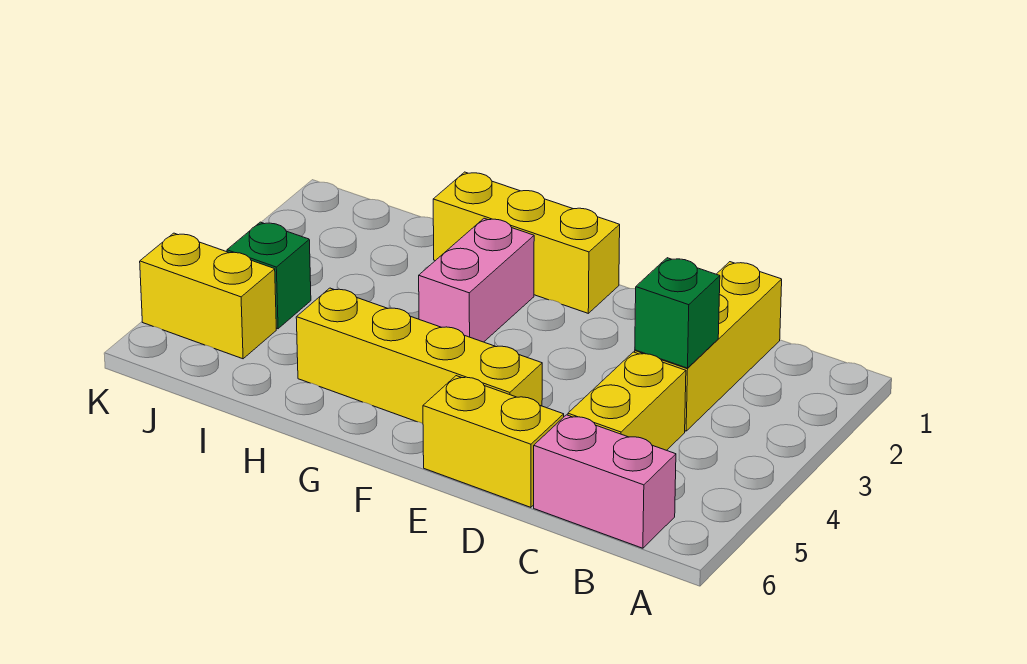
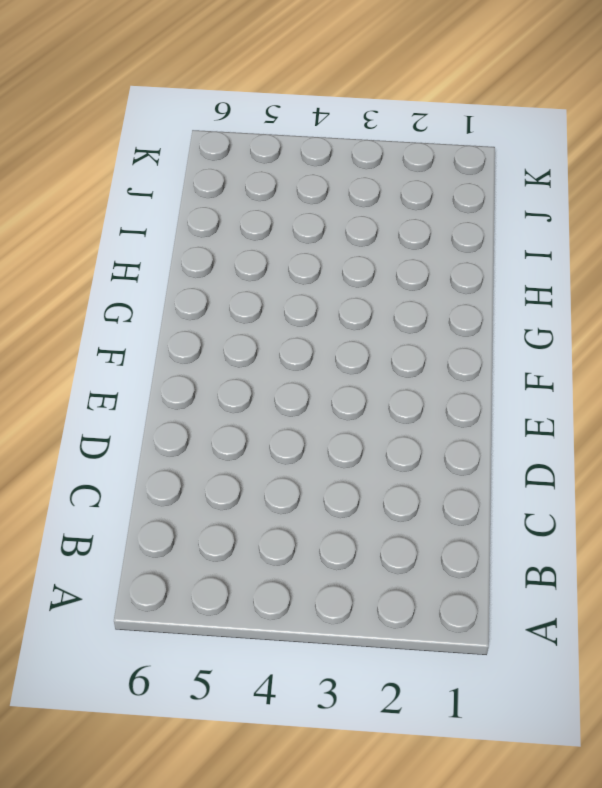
none -> pink brick B6:C6 level 1
none -> yellow brick C1:C3 level 1

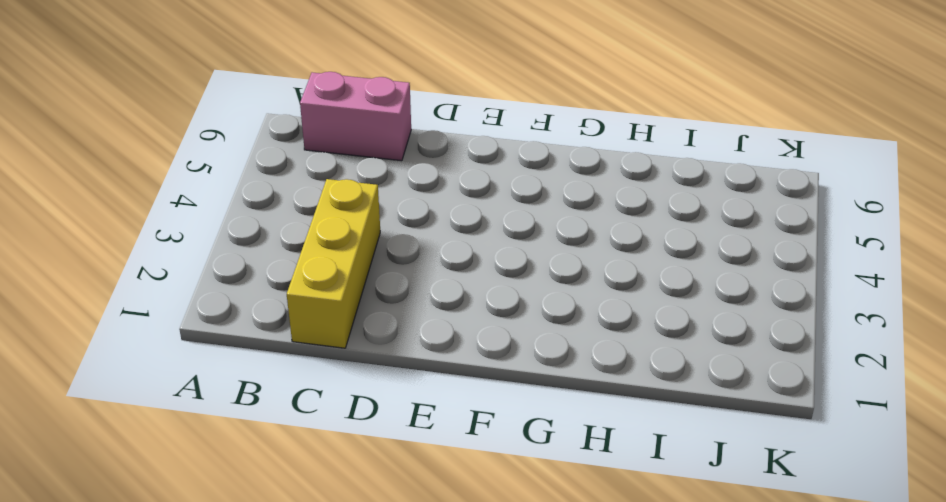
none -> yellow brick C4:C5 level 1
none -> yellow brick D6:E6 level 1

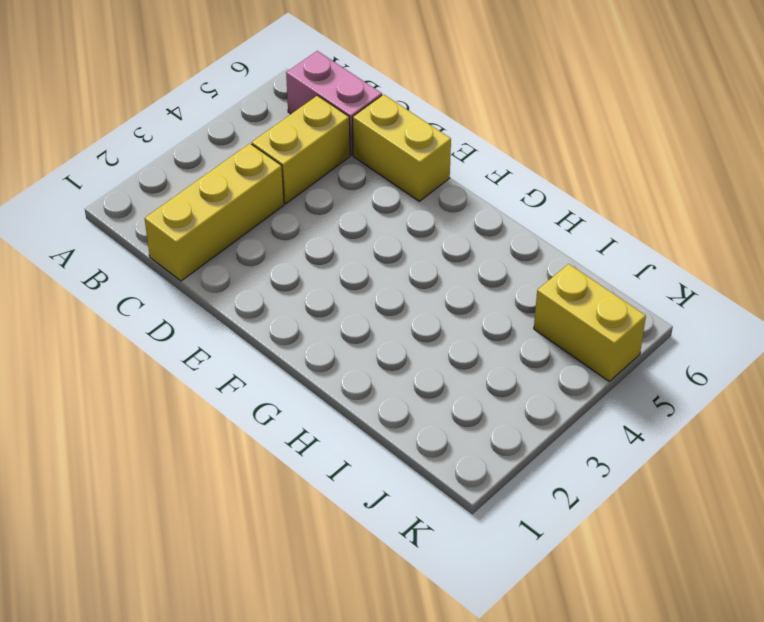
none -> yellow brick E5:H5 level 1
none -> yellow brick F1:H1 level 1

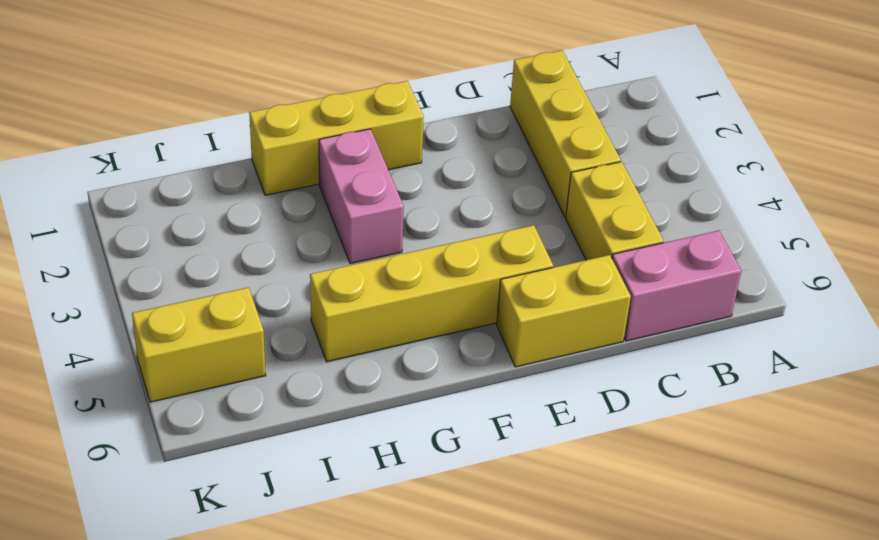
none -> green brick J4 level 1
none -> green brick C3 level 2

